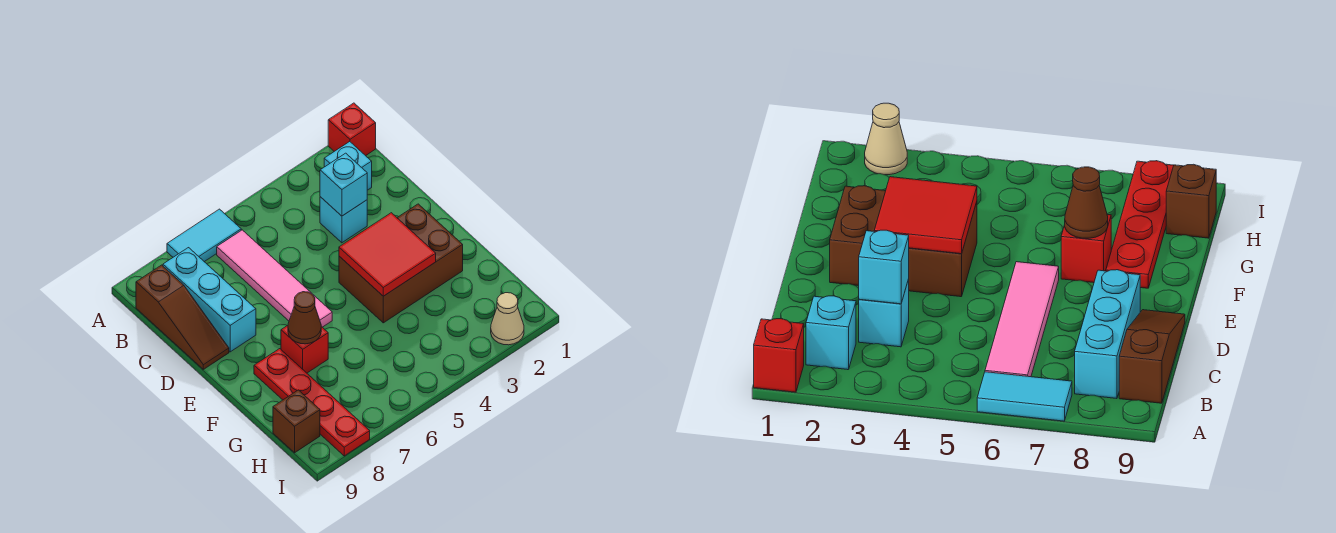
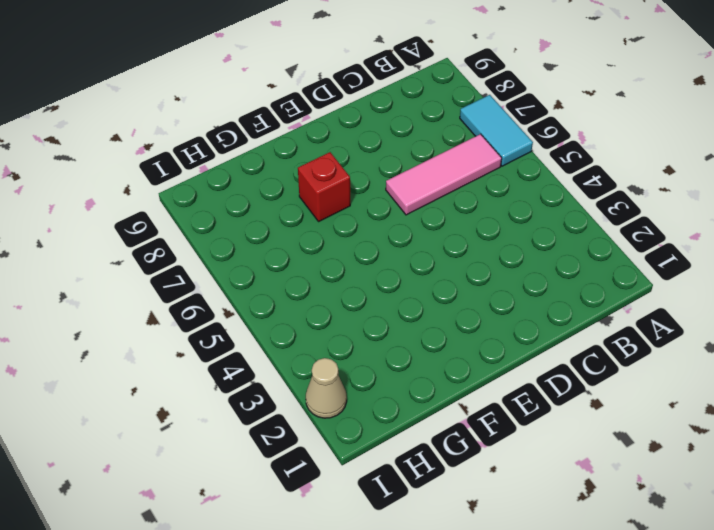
pink tile B6:D6 level 1 -> pink tile B6:E6 level 1
none -> red brick A1 level 1
none -> cyan brick B2 level 1
none -> cyan brick B8:D8 level 1

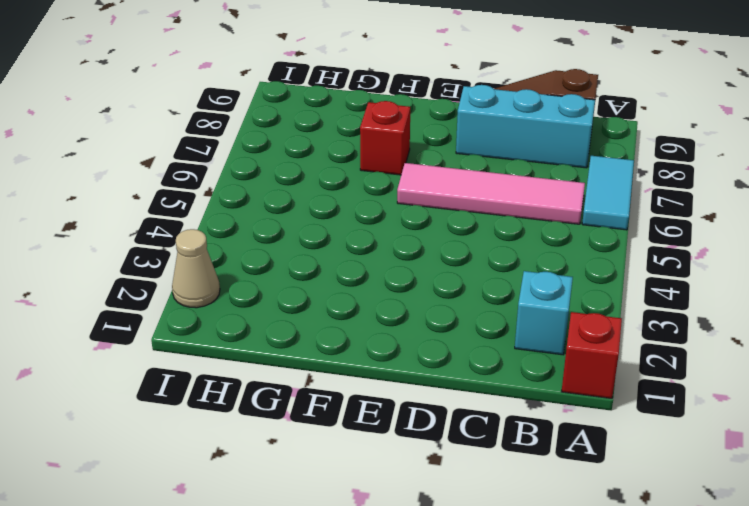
none -> cyan brick C3 level 1
none -> brown brick E2:F4 level 1
none -> red plate F8:I8 level 1

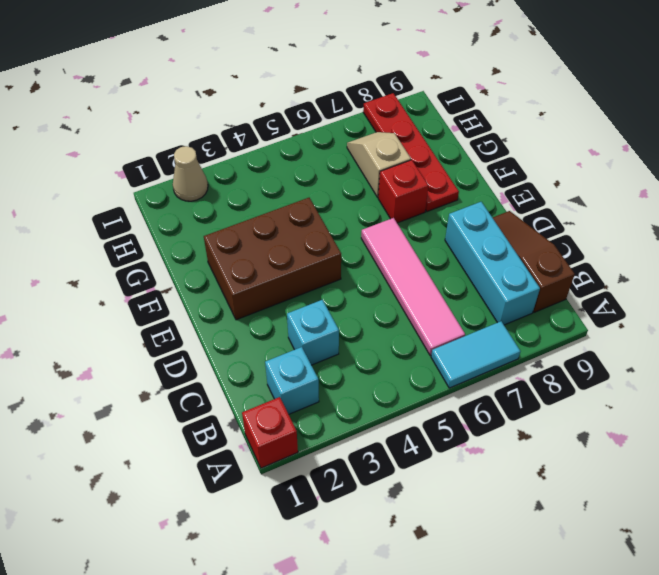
tan slope G7:H7 level 1 top G -> none
none -> brown brick H9 level 1
none -> cyan brick C3 level 2
none -> red tile E3:F4 level 2

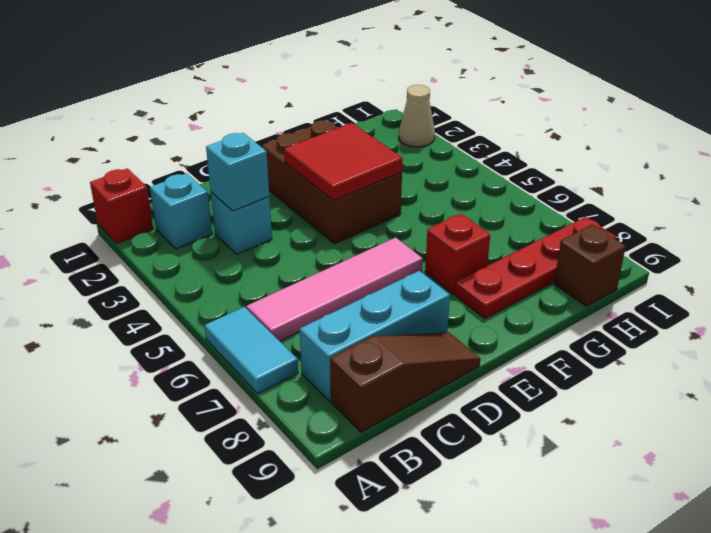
none -> brown cone F7 level 2

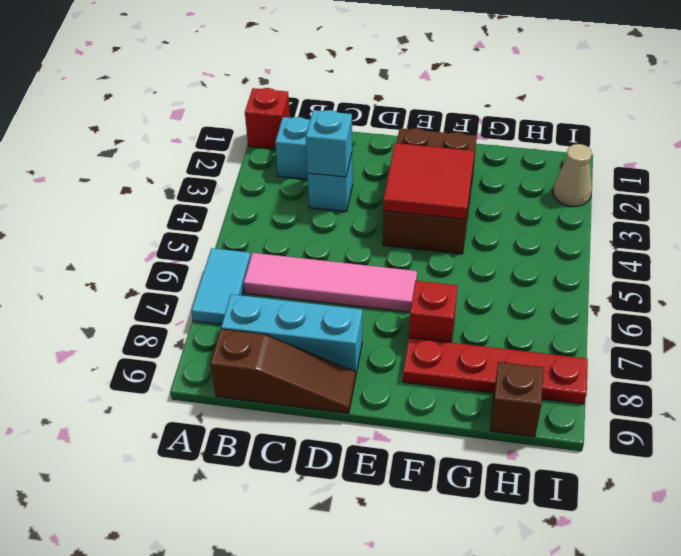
none -> brown cone F7 level 2

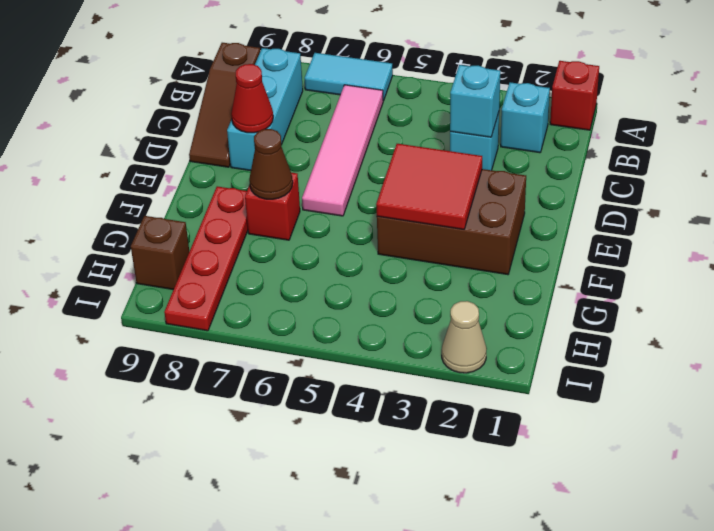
red cone D8 level 2 -> none

